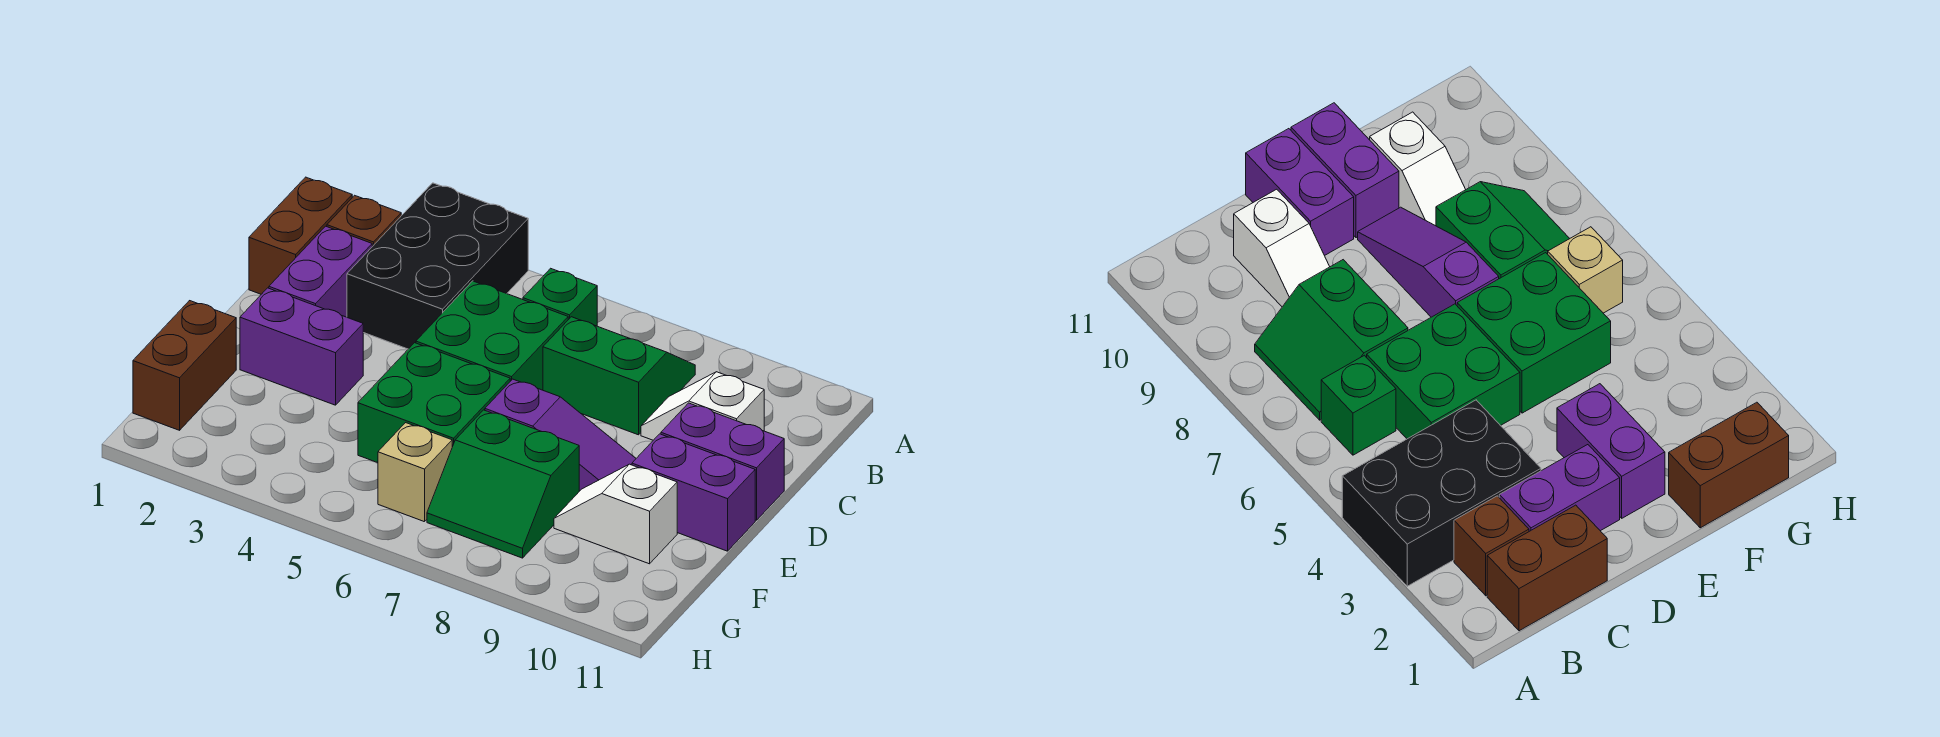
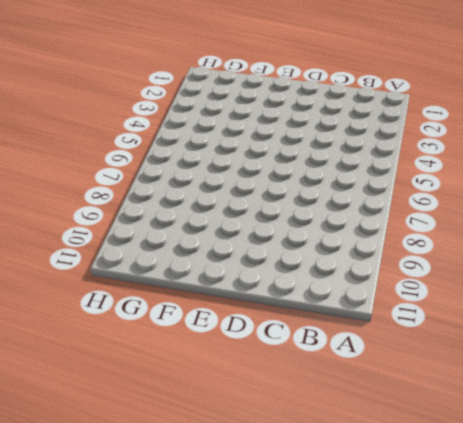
none -> black brick A3:C4 level 1
none -> brown brick B1:C1 level 1
none -> brown brick B2 level 1

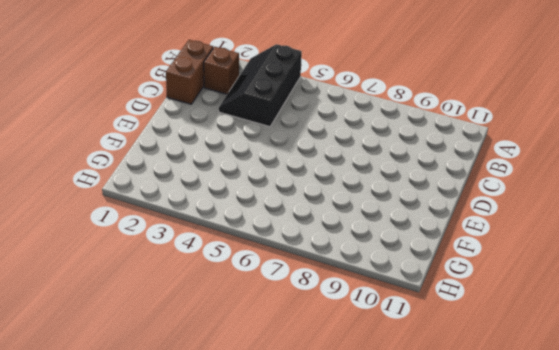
black slope A3:C4 level 1 top 4 -> black brick A3:C4 level 1
none -> green brick B6 level 1
none -> green slope B7:C8 level 1 top C
none -> purple brick C2:D2 level 1

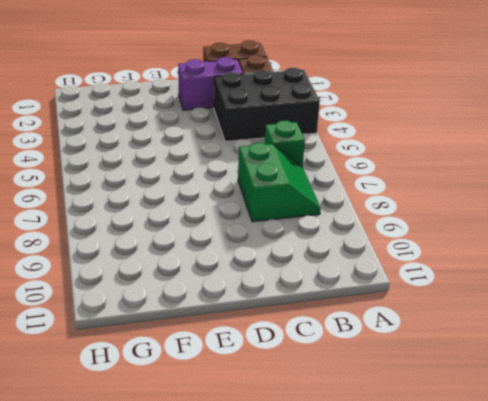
none -> green brick C5:D6 level 1
none -> white slope C9:C10 level 1 top 10
none -> purple brick D10:D11 level 1

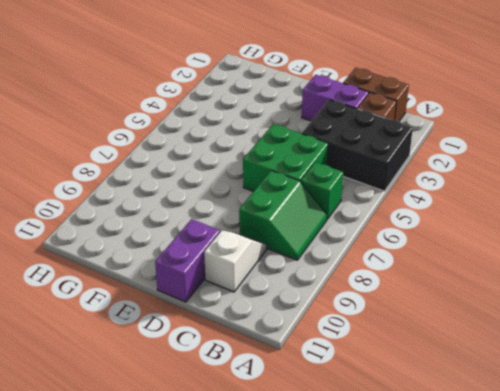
none -> purple brick E2:E3 level 1
none -> green brick E5:F6 level 1
none -> purple slope E7:E9 level 1 top 7

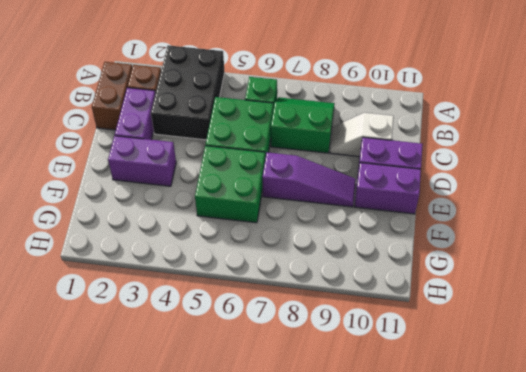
none -> brown brick F1:G1 level 1
none -> green slope F7:G8 level 1 top F
none -> white slope F9:F10 level 1 top 10

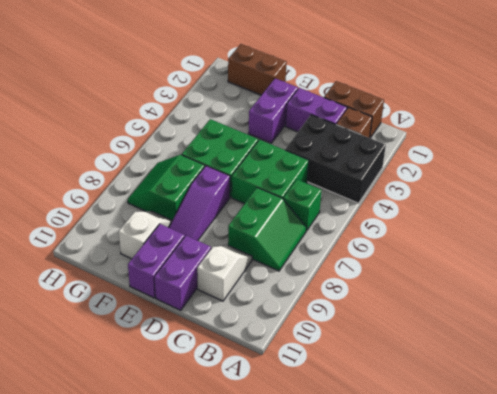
none -> tan brick G6 level 1

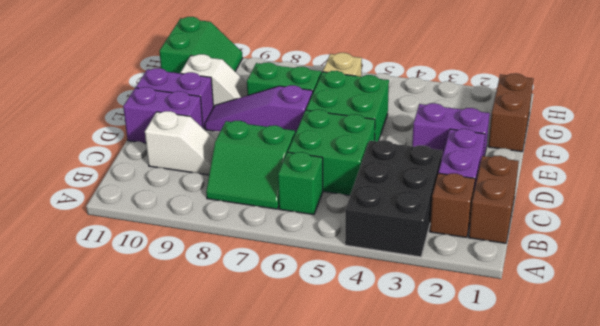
green slope G10:H11 level 1 top 11 -> none

